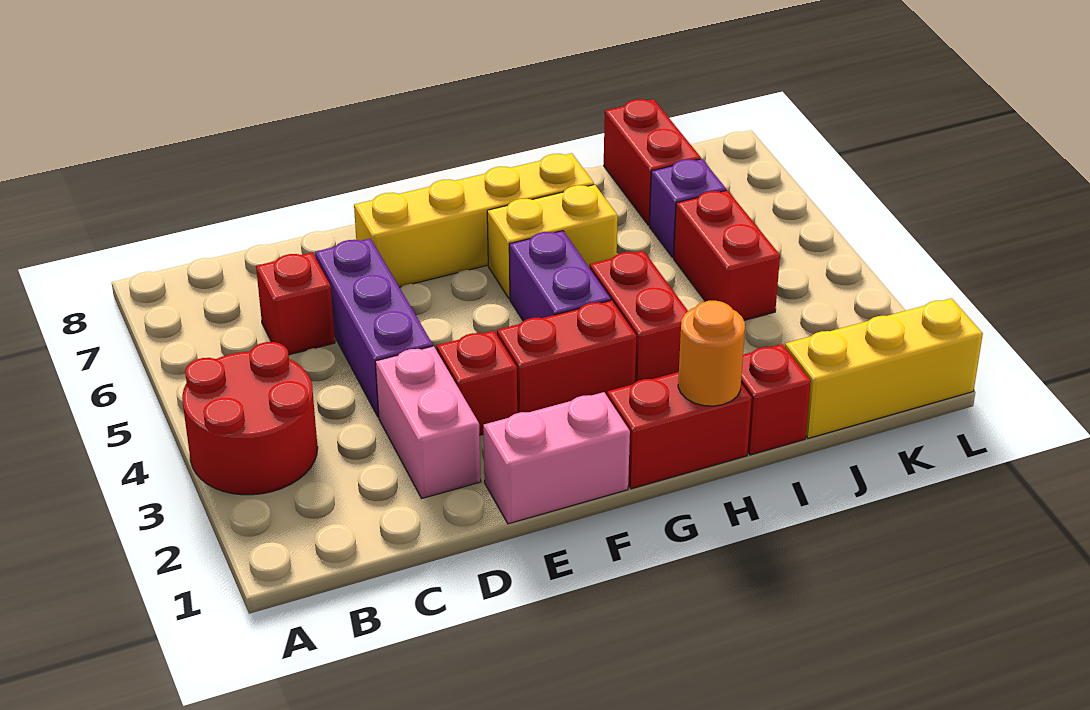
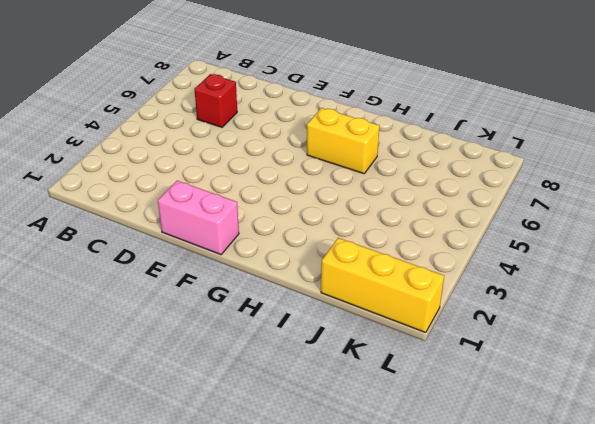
none -> red round brick A3:B4 level 1
none -> pink brick D2:D3 level 1
none -> purple brick D4:D6 level 1

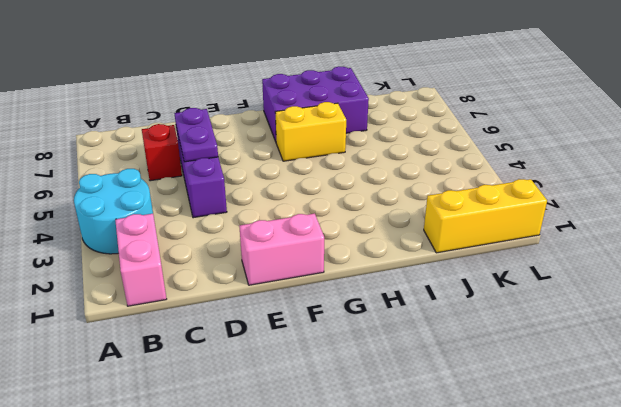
cyan round brick A3:B4 level 1 -> red round brick A3:B4 level 1
pink brick B1:B2 level 1 -> pink brick D2:D3 level 1
purple plate D5:D6 level 2 -> none
purple brick G7:I8 level 1 -> yellow brick E7:H7 level 1
none -> red brick E3 level 1
none -> red brick F3:G3 level 1
none -> red brick G1:H1 level 1

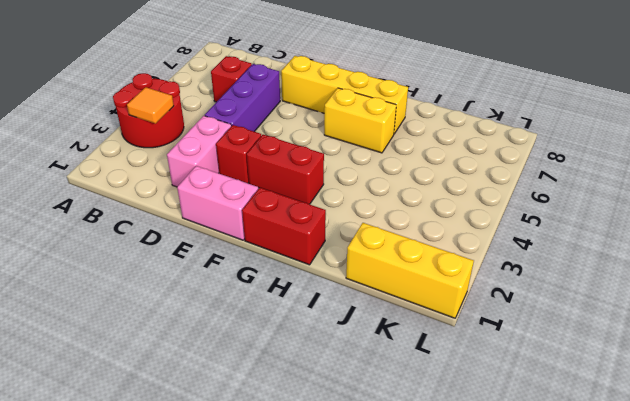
orange tile B3 level 2 -> none
none -> purple brick G4:G5 level 1
none -> red brick H3:H4 level 1
none -> red brick I1 level 1

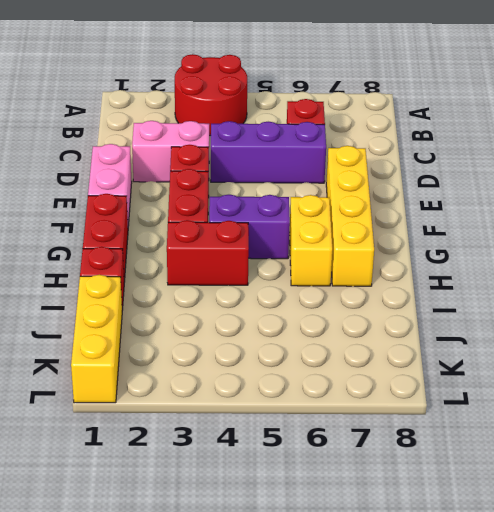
none -> red brick J4:J5 level 1
none -> purple brick J6 level 1
none -> red brick J7:J8 level 1

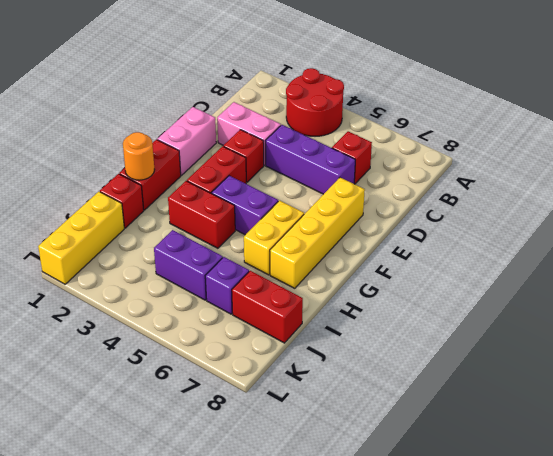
purple brick J4:J5 level 1 -> red brick J4:J5 level 1

